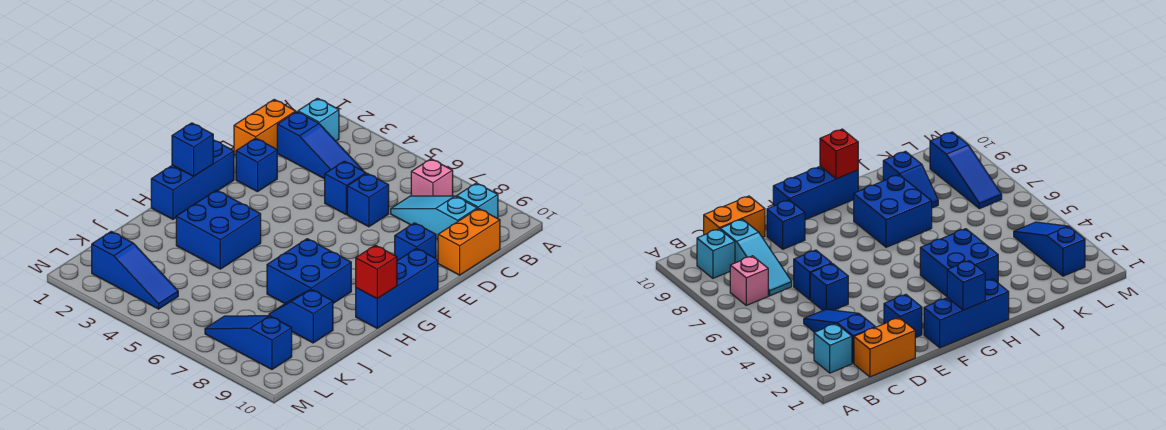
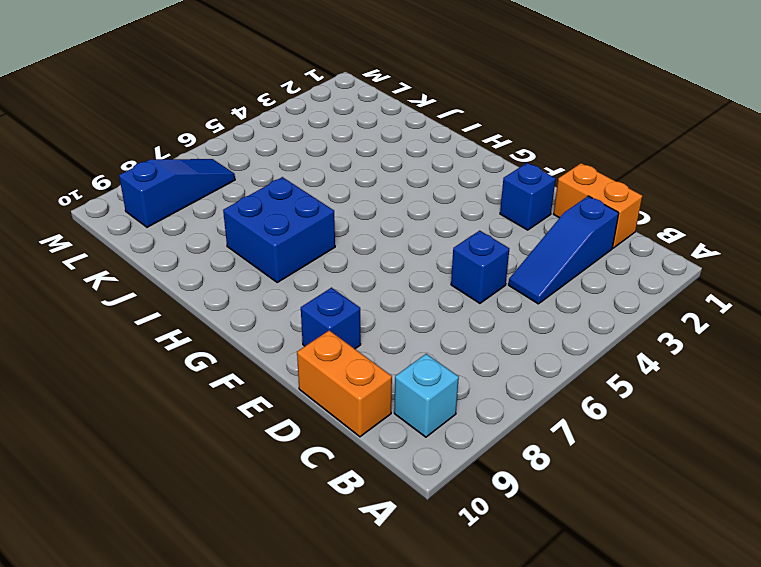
none -> cyan brick B2 level 1
none -> pink brick B7 level 1
none -> cyan slope C7:C9 level 1 top 9

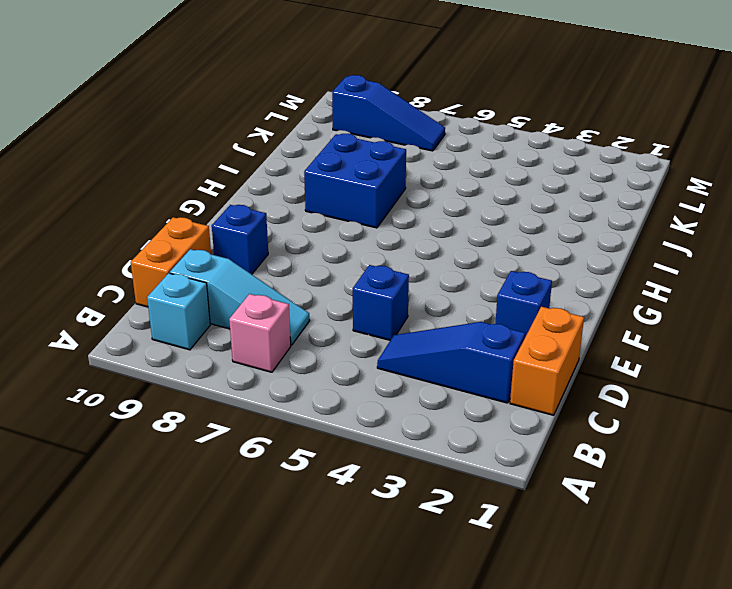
none -> cyan brick B2 level 1
none -> blue brick D6 level 1
none -> blue brick F1:H1 level 1

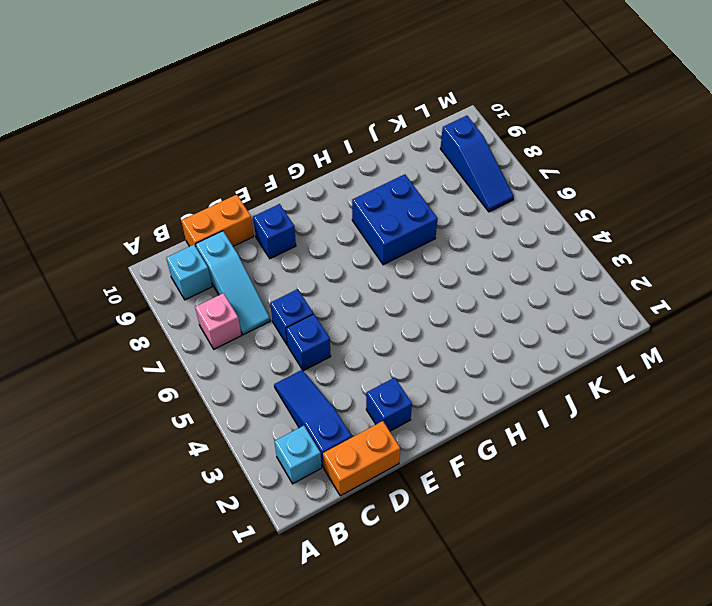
none -> blue brick F1:H1 level 1
none -> blue brick F10:H10 level 1
none -> blue brick H3:I4 level 1

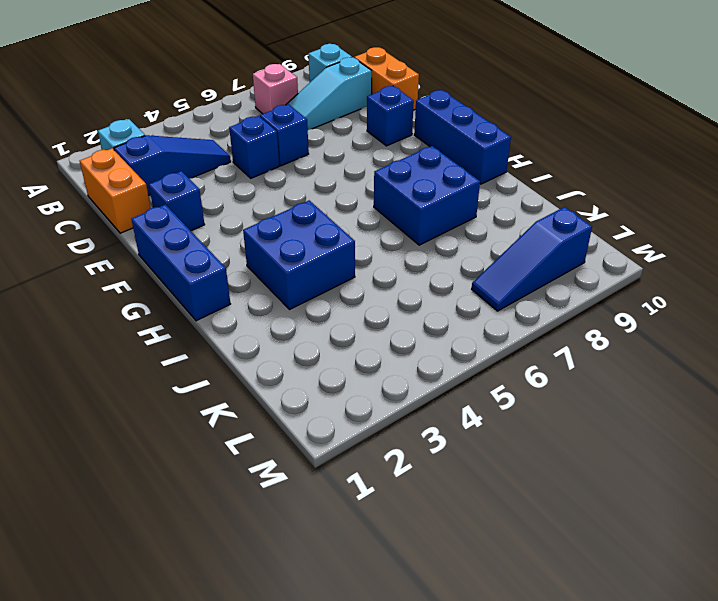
none -> blue slope J8:J9 level 1 top 9
none -> blue slope L2:L4 level 1 top 2
none -> blue brick G1 level 2

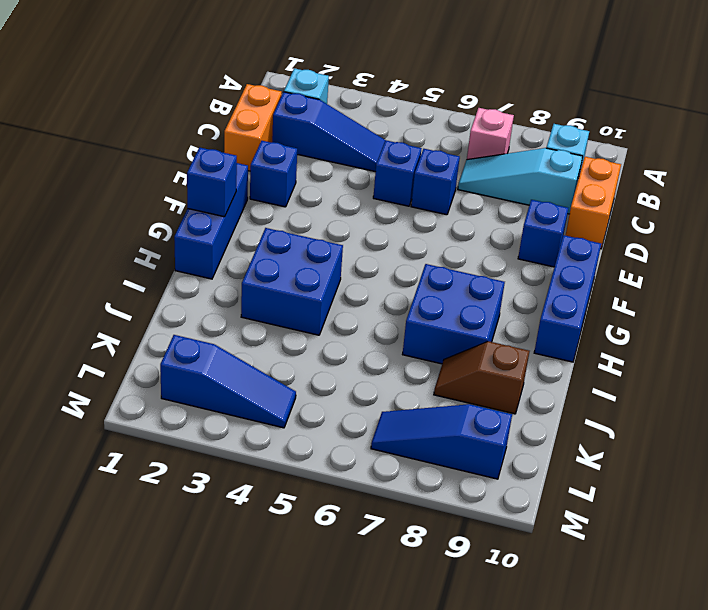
brown slope J8:J9 level 1 top 9 -> blue slope J8:J9 level 1 top 9
none -> red brick H10 level 2

